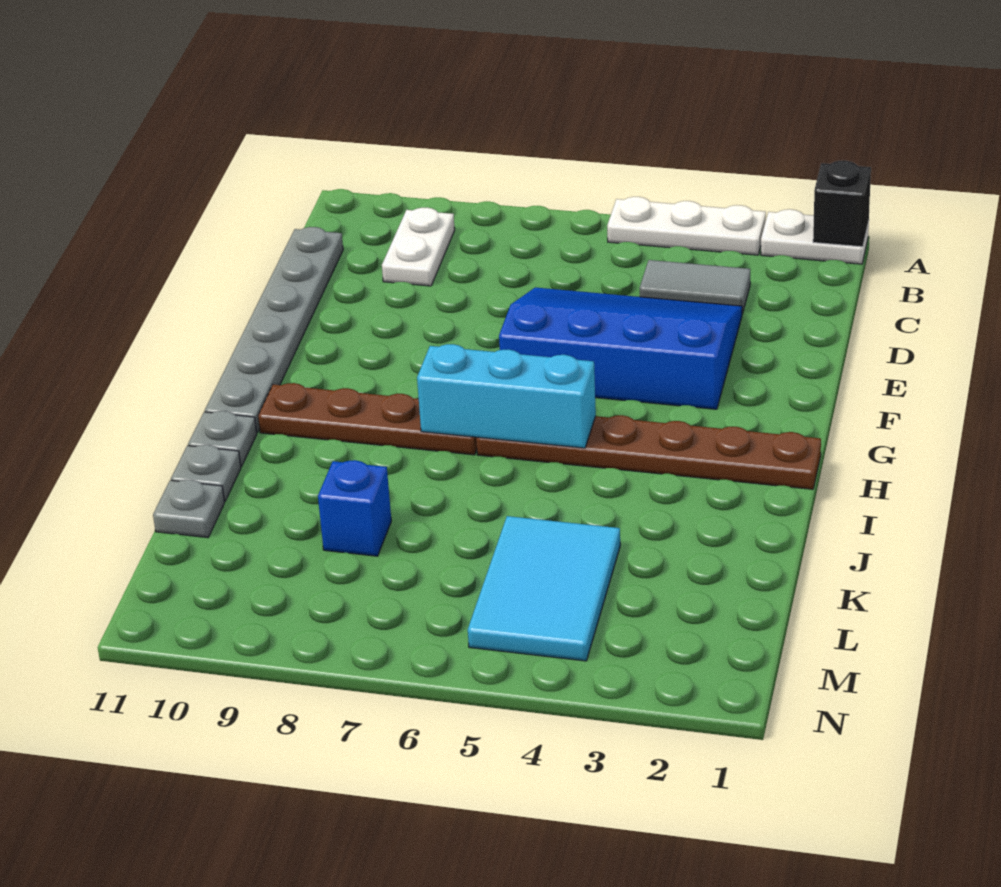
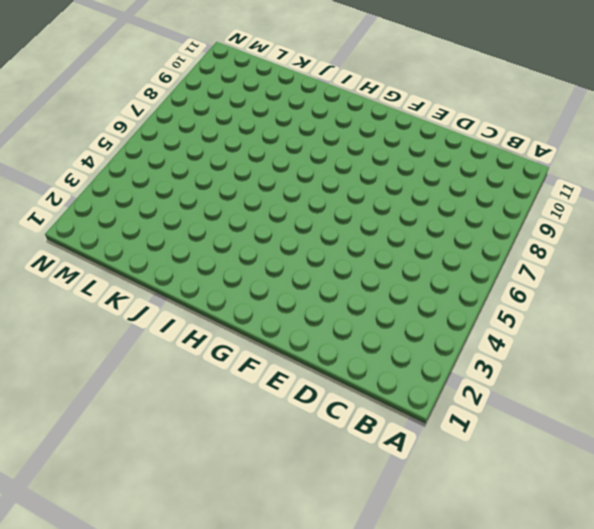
none -> white plate A1:A2 level 1
none -> white plate A3:A5 level 1
none -> white plate B9:C9 level 1

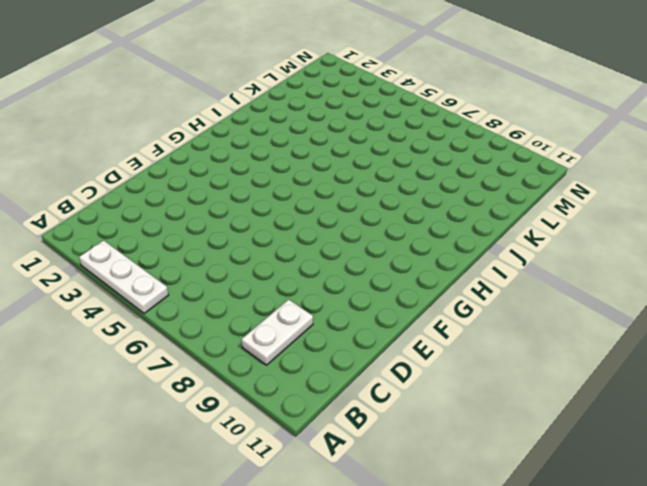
none -> white plate A1:A2 level 1
none -> grey tile C3:C4 level 1
none -> grey plate C11:H11 level 1

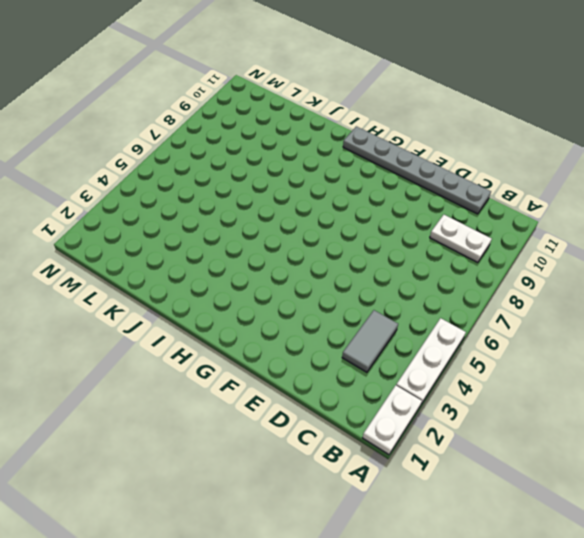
none -> blue slope D3:F6 level 1 top F
none -> brown plate H1:H6 level 1
none -> brown plate H7:H10 level 1

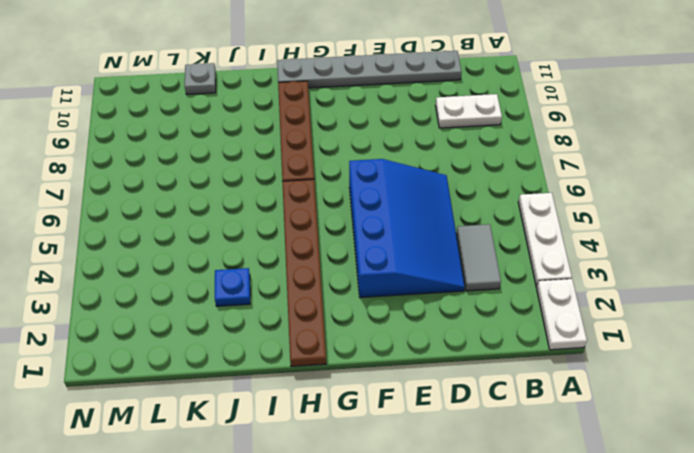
blue plate J3 level 1 -> none
none -> grey plate I11 level 1
none -> grey plate J11 level 1
none -> cyan tile K4:M5 level 1

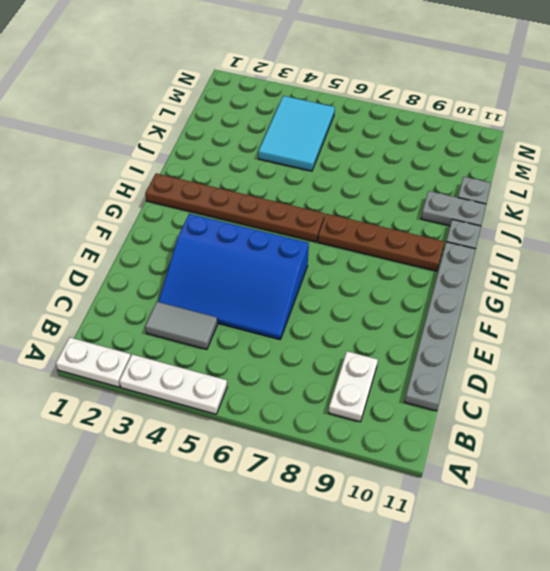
grey plate J10:J11 level 1 -> grey plate J11 level 1
none -> blue brick K8 level 1
none -> black brick A1 level 2
none -> cyan brick H5:H7 level 2

